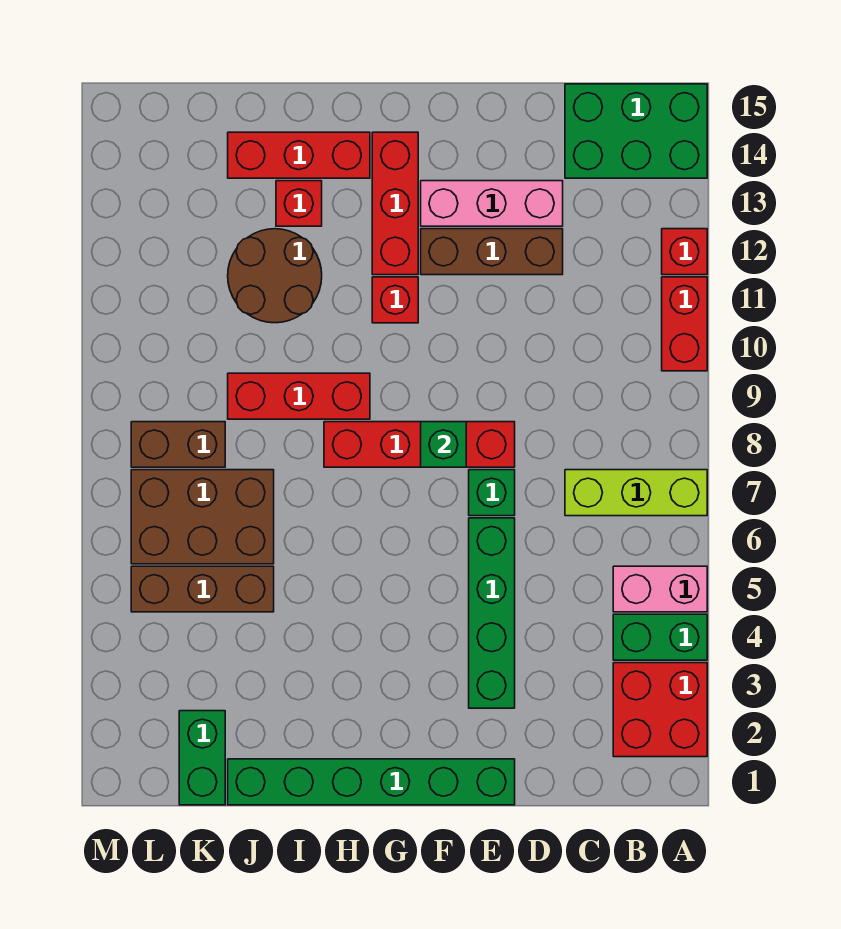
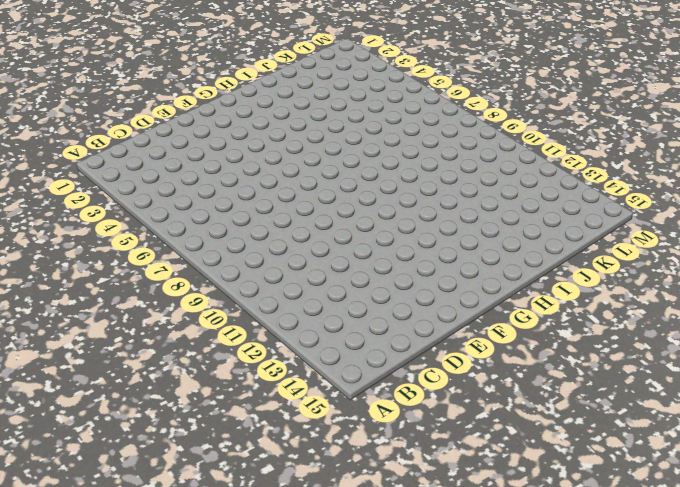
none -> red brick A2:B3 level 1
none -> green brick A4:B4 level 1
none -> pink brick A5:B5 level 1

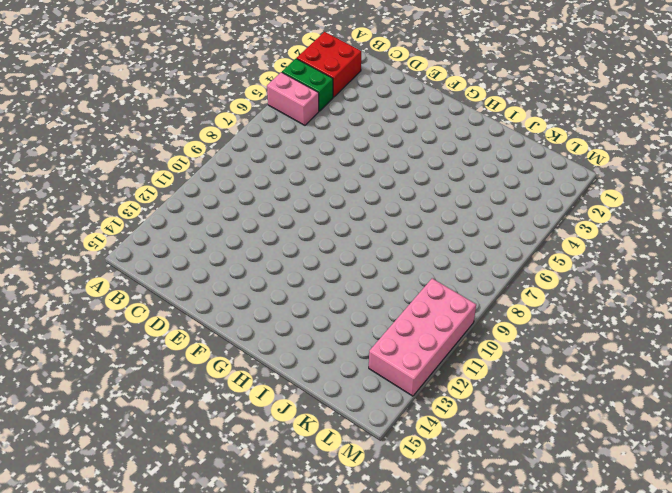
pink brick L10:M13 level 1 -> none
none -> lime brick A7:C7 level 1
none -> red brick A10:A11 level 1
none -> red brick A12 level 1

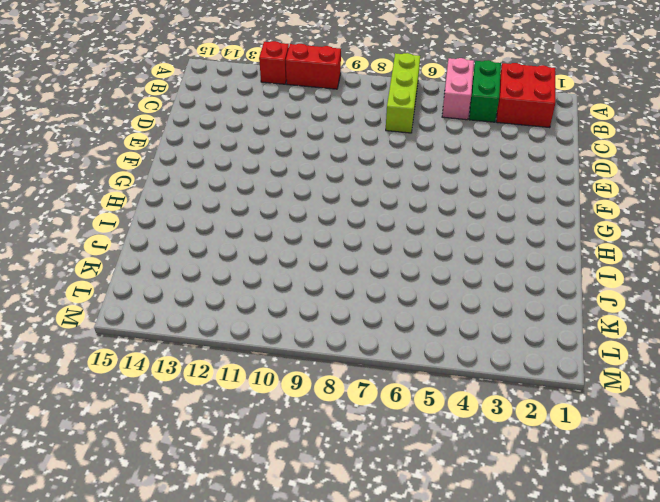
none -> green brick A14:C15 level 1
none -> brown brick D12:F12 level 1
none -> pink brick D13:F13 level 1

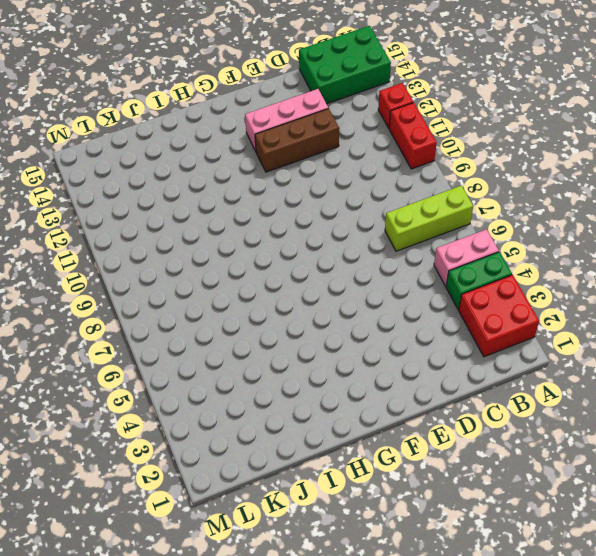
none -> green brick E1:J1 level 1
none -> green brick E3:E6 level 1
none -> green brick E7 level 1

